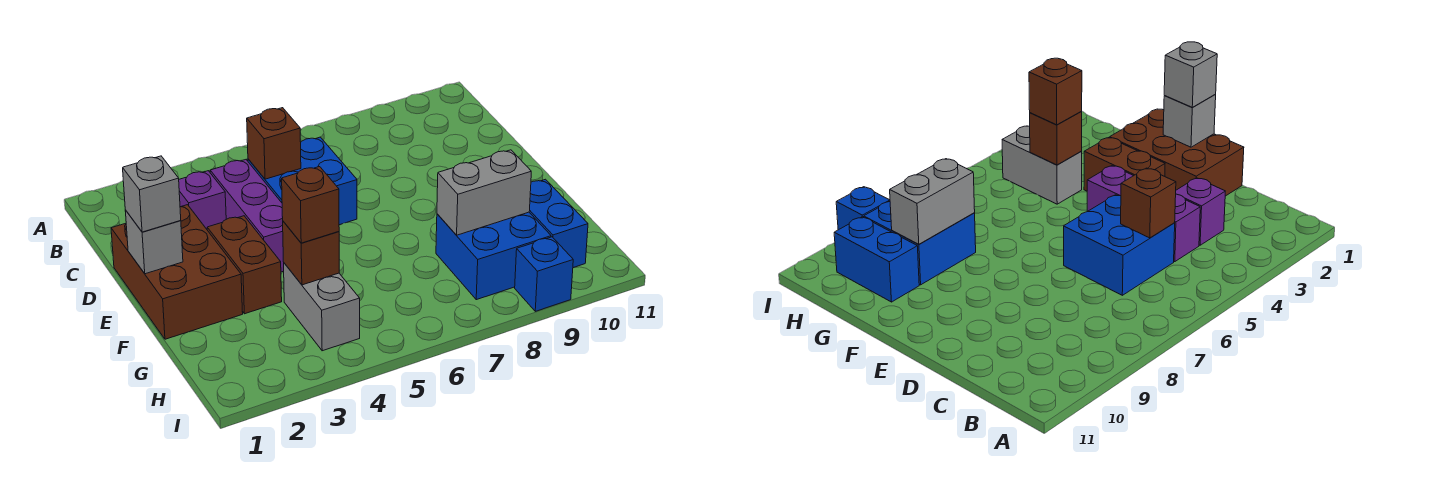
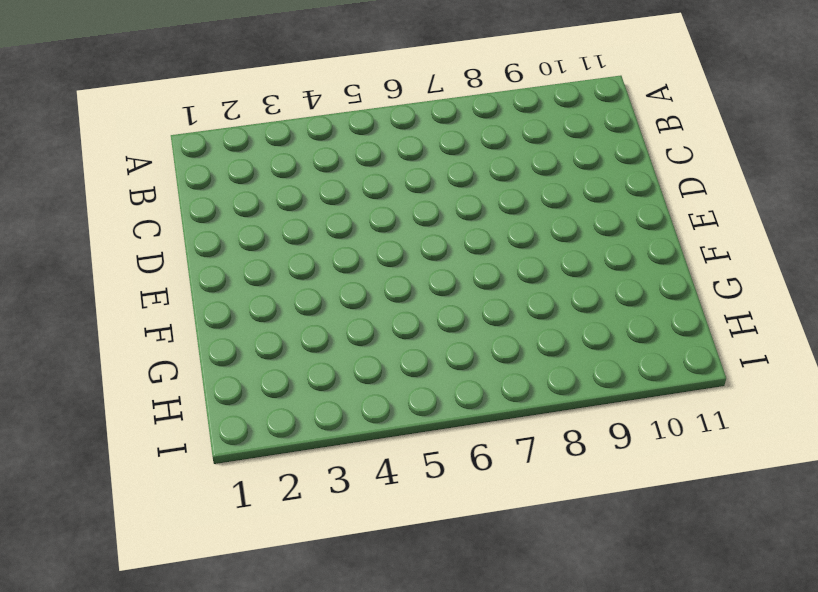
none -> purple brick C3 level 1
none -> purple brick C4:E4 level 1
none -> blue brick C5:D6 level 1

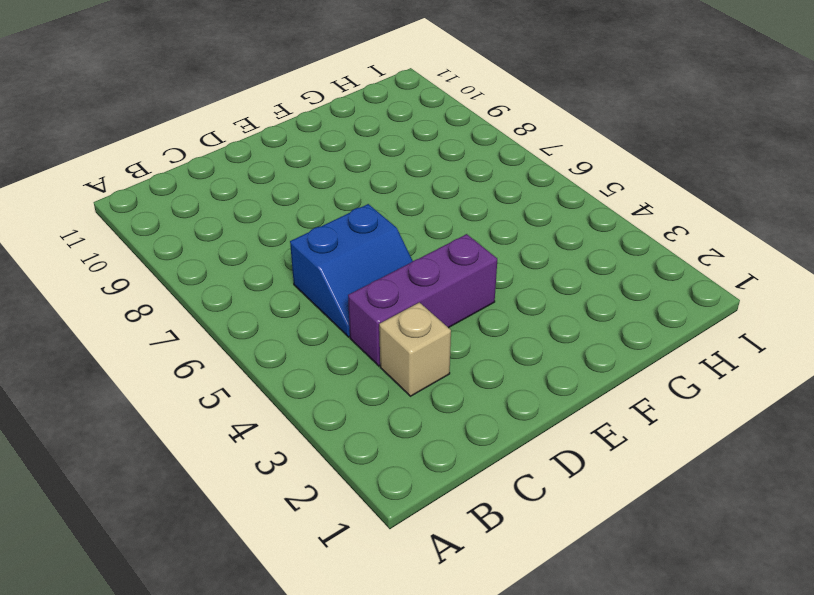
tan brick C3 level 1 -> purple brick C3 level 1
blue slope C5:D6 level 1 top 6 -> blue brick C5:D6 level 1
none -> brown brick D1:F2 level 1
none -> brown brick E3:F3 level 1
none -> grey brick G4:H4 level 1

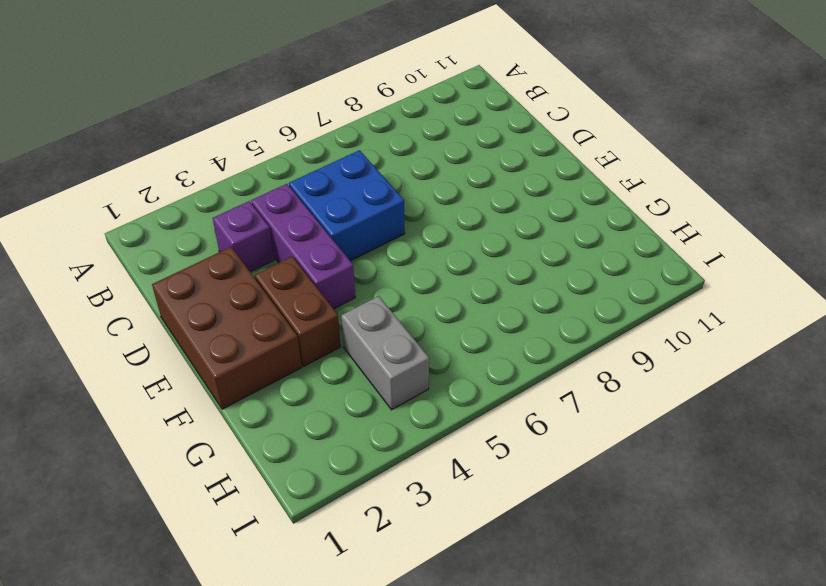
none -> blue brick G8:H9 level 1
none -> blue brick G10:H10 level 1
none -> blue brick I9 level 1

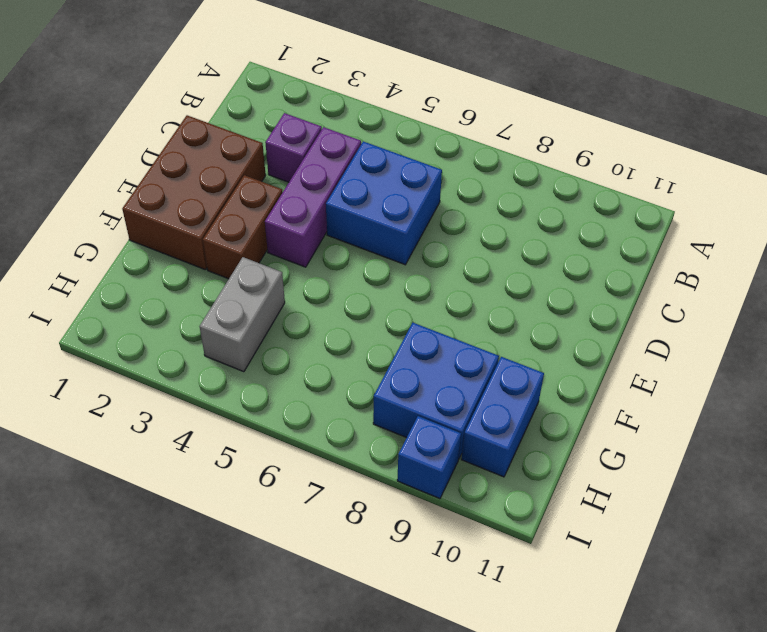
none -> brown brick C5 level 2
none -> grey brick E1 level 2
none -> brown brick G4 level 2

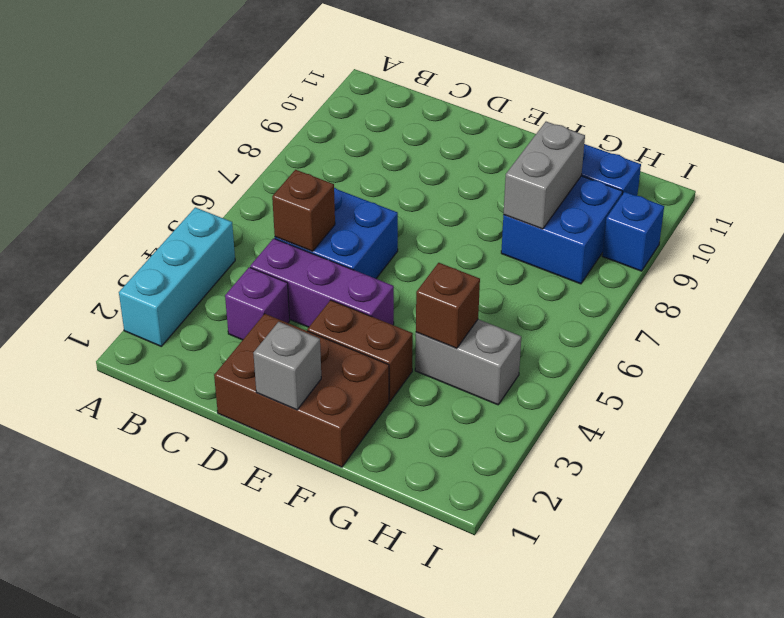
cyan brick A2:A4 level 1 -> none
none -> grey brick E1 level 3
none -> brown brick G4 level 3

